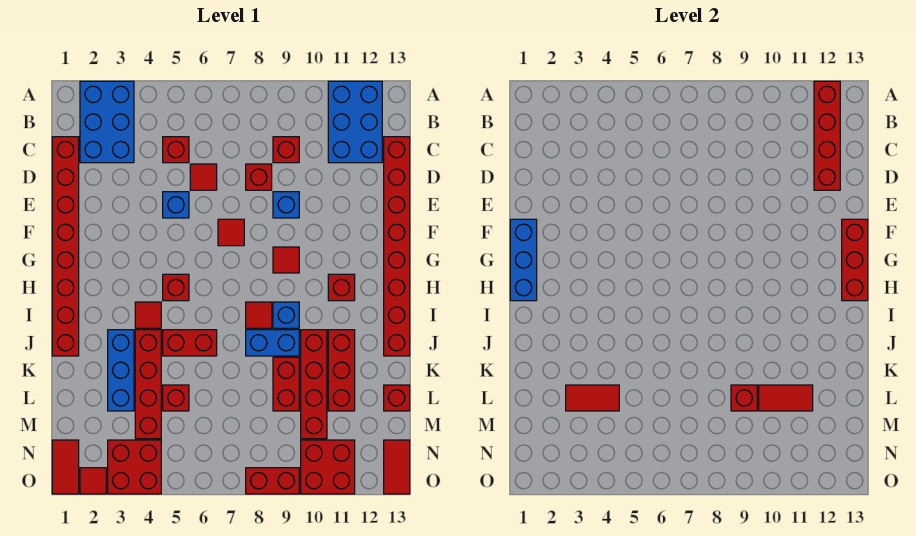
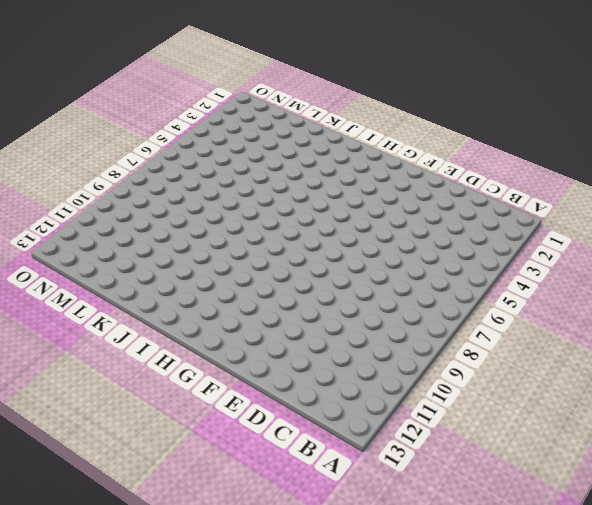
none -> blue brick A2:C3 level 1
none -> blue brick A11:C12 level 1
none -> red brick C1:J1 level 1
none -> red brick C5 level 1

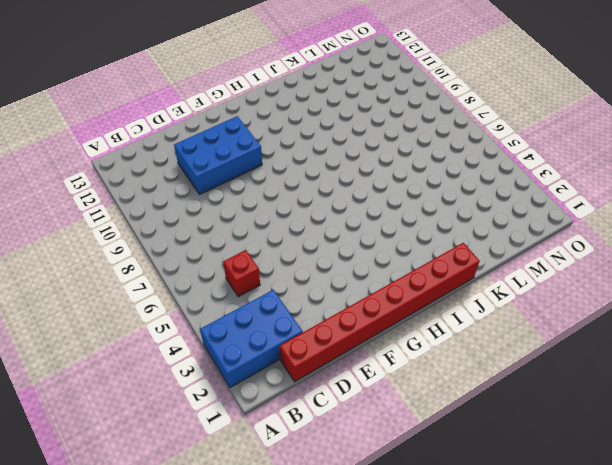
blue brick D10:F11 level 1 -> blue brick A11:C12 level 1
none -> red brick C9 level 1
none -> red brick C13:J13 level 1
none -> red tile D6 level 1
none -> red brick D8 level 1

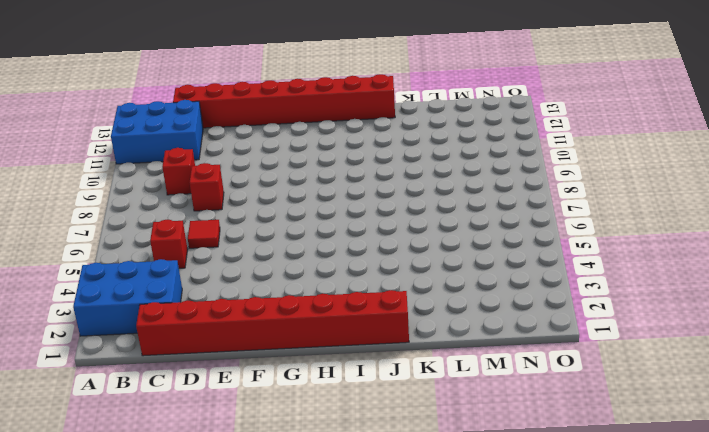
none -> blue brick E5 level 1
none -> blue brick E9 level 1
none -> red tile F7 level 1
none -> red tile G9 level 1

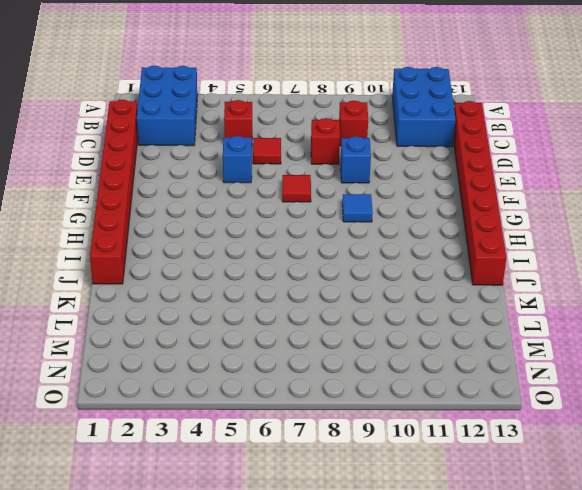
blue tile G9 level 1 -> red tile G9 level 1
none -> red brick H5 level 1
none -> red brick H11 level 1
none -> red tile I4 level 1
none -> red tile I8 level 1

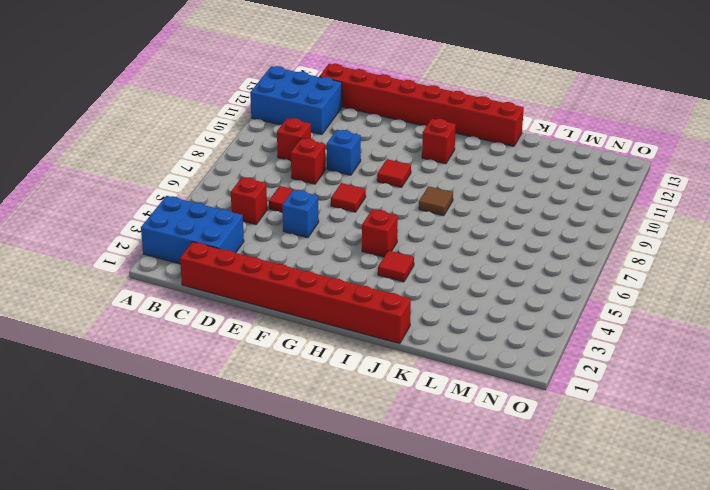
brown tile I8 level 1 -> red tile I8 level 1
none -> blue brick I9 level 1
none -> blue brick J3:L3 level 1
none -> red brick J4:M4 level 1
none -> red brick J5:J6 level 1

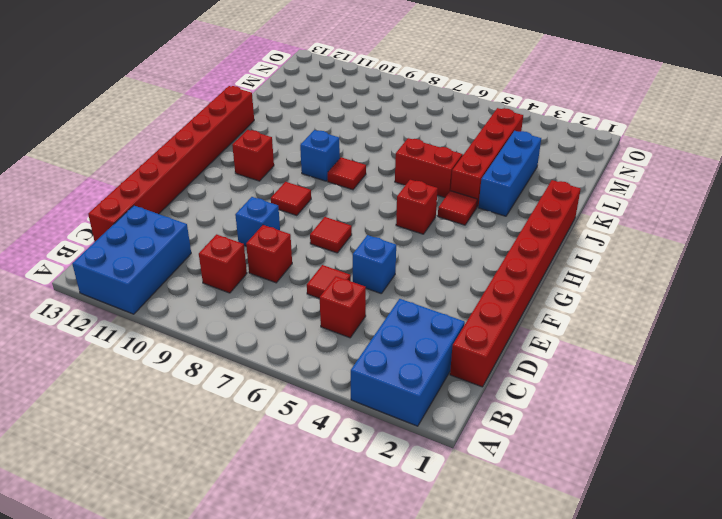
none -> blue brick J8:J9 level 1
none -> red brick J10:M10 level 1
none -> red brick J11:L11 level 1
none -> red brick K9:L9 level 1

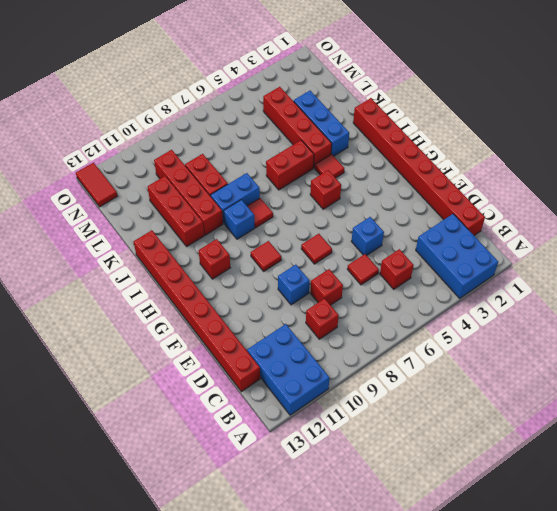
none -> red brick L5 level 1
none -> red brick L13 level 1
none -> red tile N1:O1 level 1
none -> red brick N3:O4 level 1

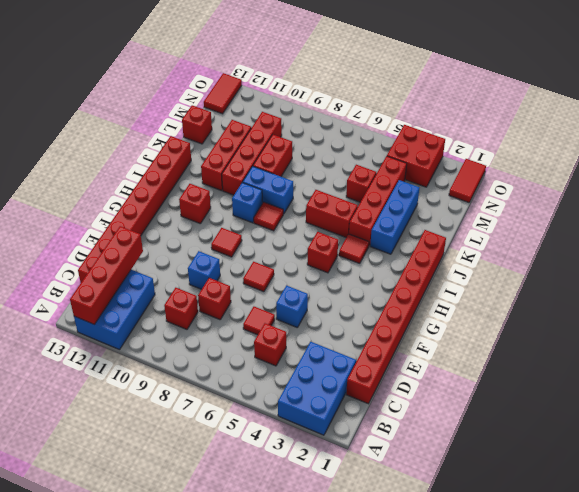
none -> red brick N10:O11 level 1
none -> red tile O2 level 1
none -> red brick O8:O9 level 1
none -> blue brick F1:H1 level 2

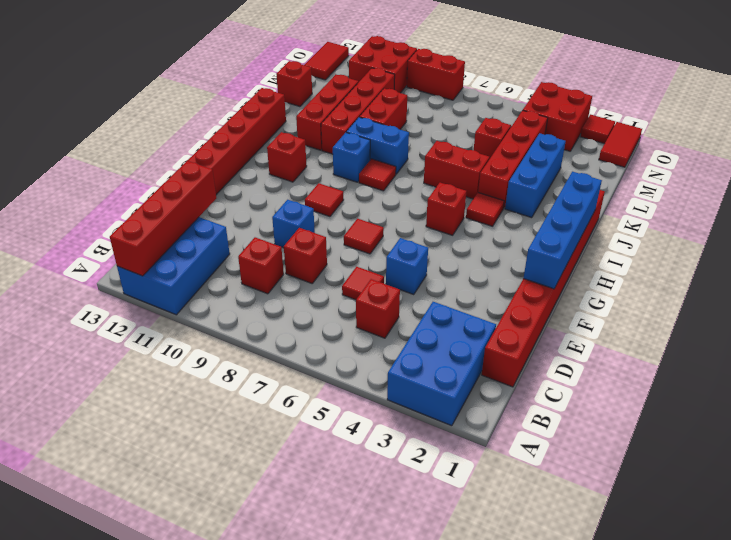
blue brick F1:I1 level 2 -> blue brick F1:H1 level 2
none -> red brick F13:H13 level 2
none -> red tile L3:L4 level 2
none -> red brick L9 level 2
none -> red tile L10:L11 level 2

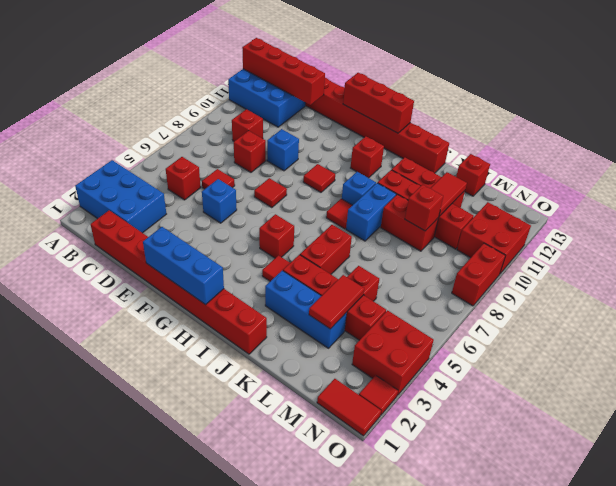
none -> red tile N13:O13 level 1

